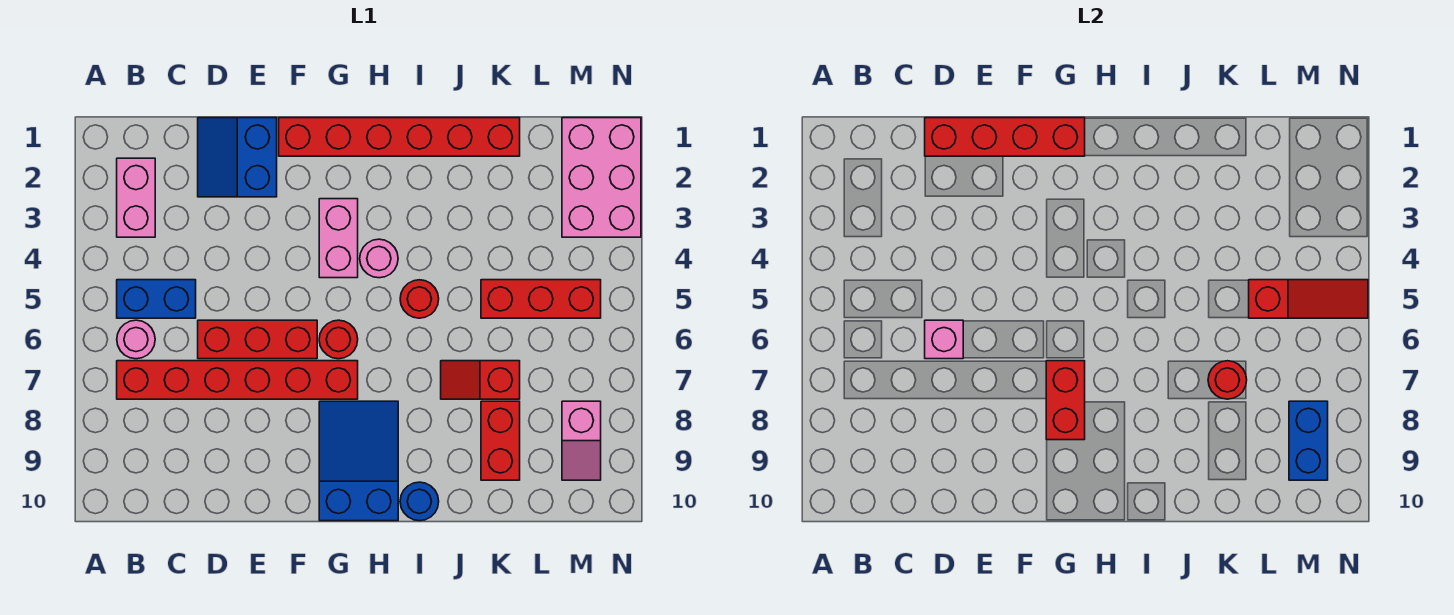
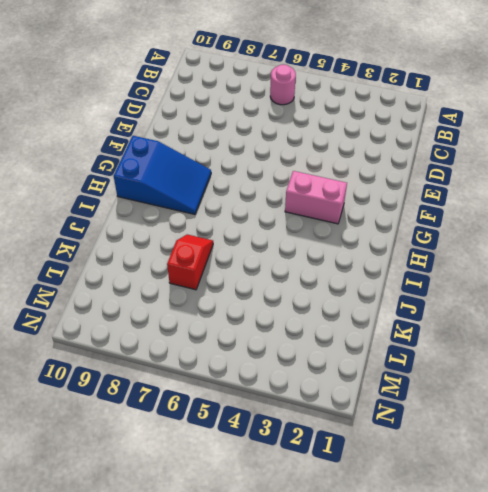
none -> pink brick B2:B3 level 1
none -> blue brick B5:C5 level 1
none -> red brick B7:G7 level 1

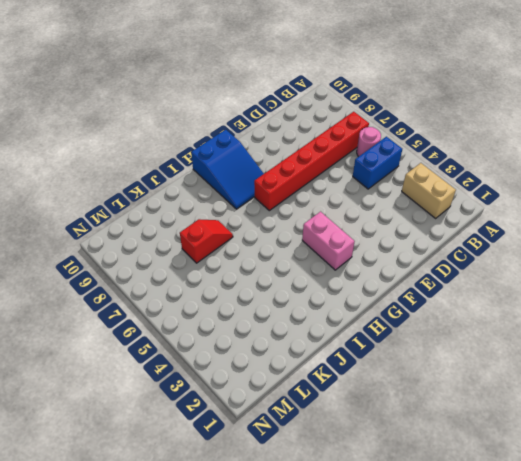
tan brick B2:B3 level 1 -> pink brick B2:B3 level 1
none -> blue slope D1:E2 level 1 top E
none -> red brick D6:F6 level 1
none -> red brick F1:K1 level 1

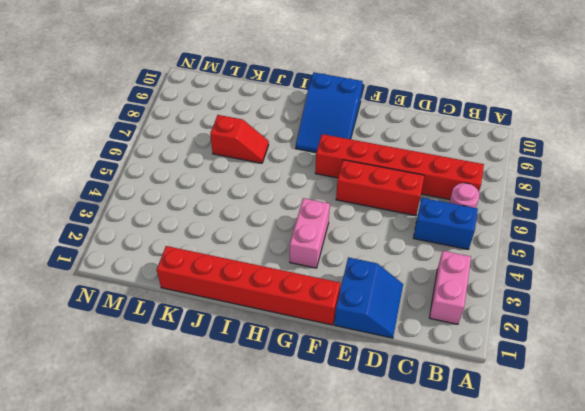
none -> red round brick G6 level 1
none -> pink round brick H4 level 1
none -> red round brick I5 level 1

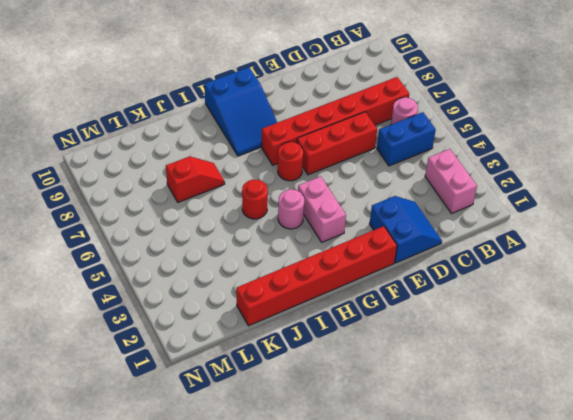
none -> blue round brick I10 level 1
none -> red brick K5:M5 level 1
none -> red brick K8:K9 level 1

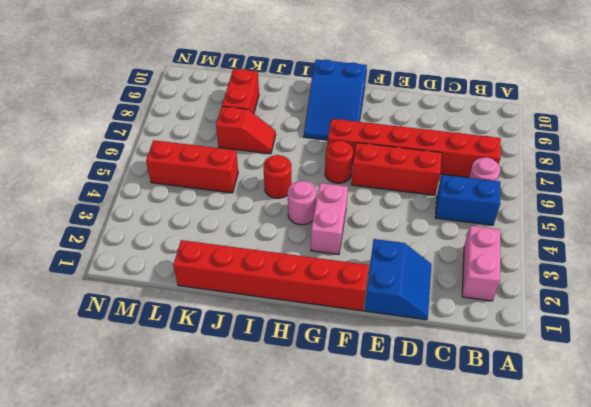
none -> blue round brick I10 level 1
none -> pink brick M1:N3 level 1
none -> pink slope M8:M9 level 1 top 8

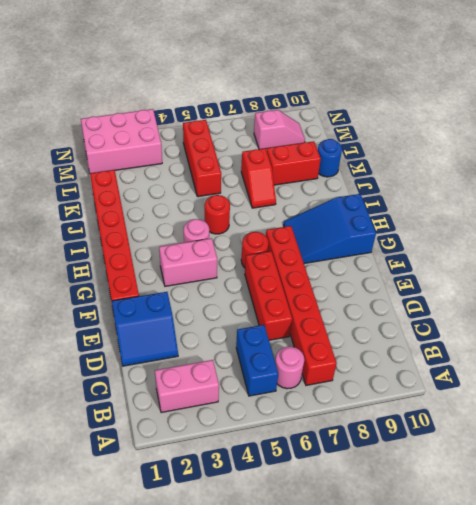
blue round brick K10 level 1 -> blue round brick I10 level 1
none -> red brick D1:G1 level 2
none -> pink brick D6 level 2
none -> red brick G7:G8 level 2

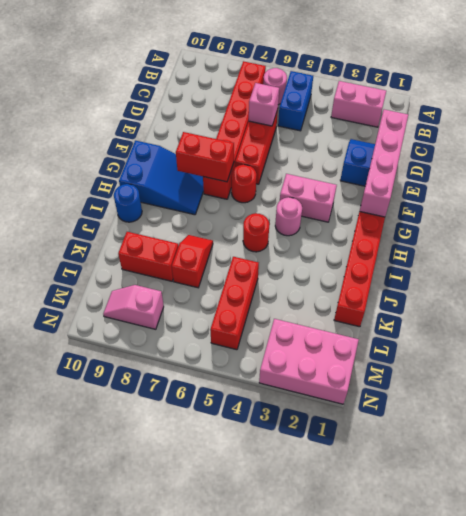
pink brick D1:G1 level 2 -> red brick D1:G1 level 2
none -> red round brick K7 level 2
none -> red slope L5:N5 level 2 top L
none -> blue brick M8:M9 level 2

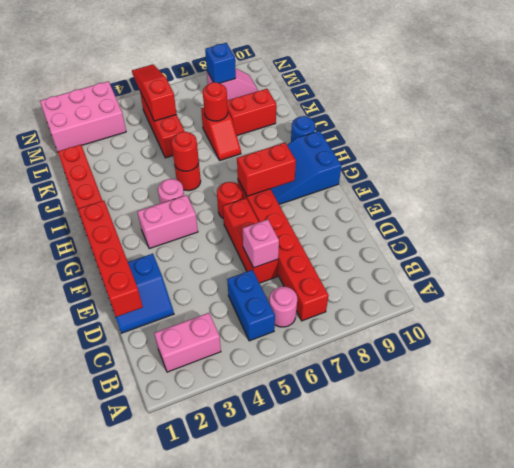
red round brick I5 level 2 -> none
blue brick M8 level 2 -> blue brick M8:M9 level 2

